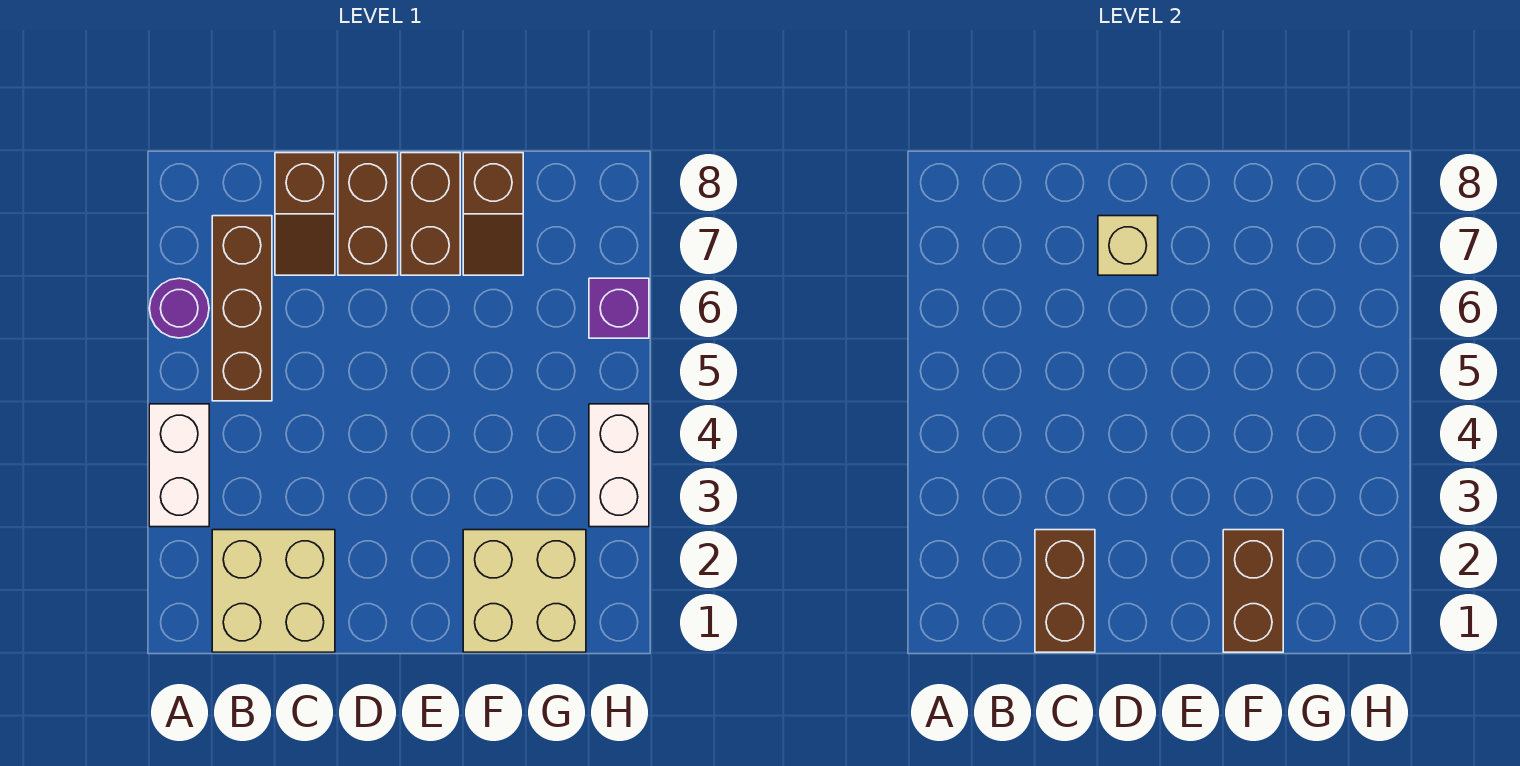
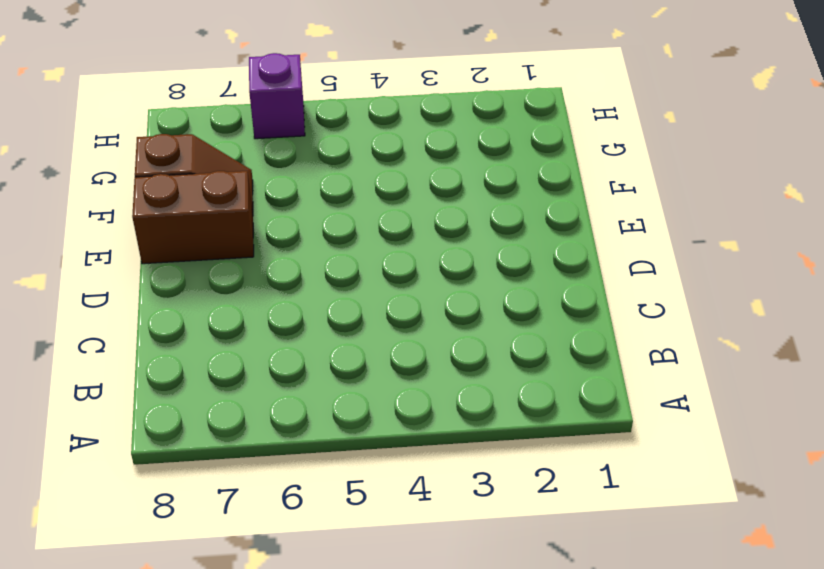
none -> white brick A3:A4 level 1
none -> purple round brick A6 level 1
none -> tan brick B1:C2 level 1

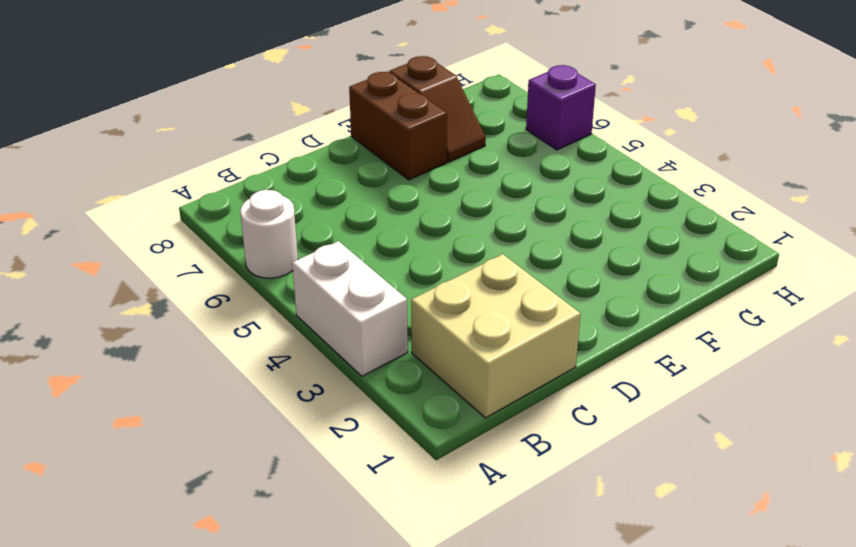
white round brick A6 level 1 -> purple round brick A6 level 1
none -> brown brick B5:B7 level 1
none -> brown slope C7:C8 level 1 top 8
none -> brown brick D7:D8 level 1

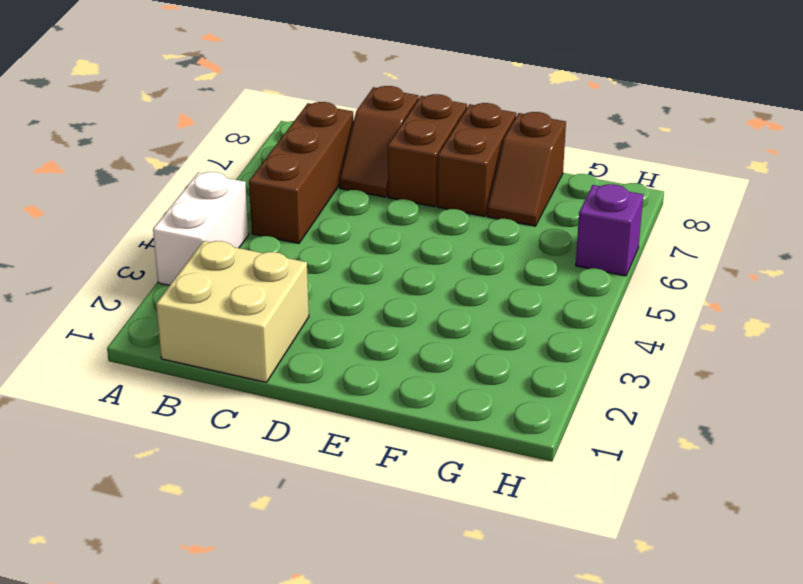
none -> purple round brick A6 level 1
none -> tan brick F1:G2 level 1
none -> white brick H3:H4 level 1

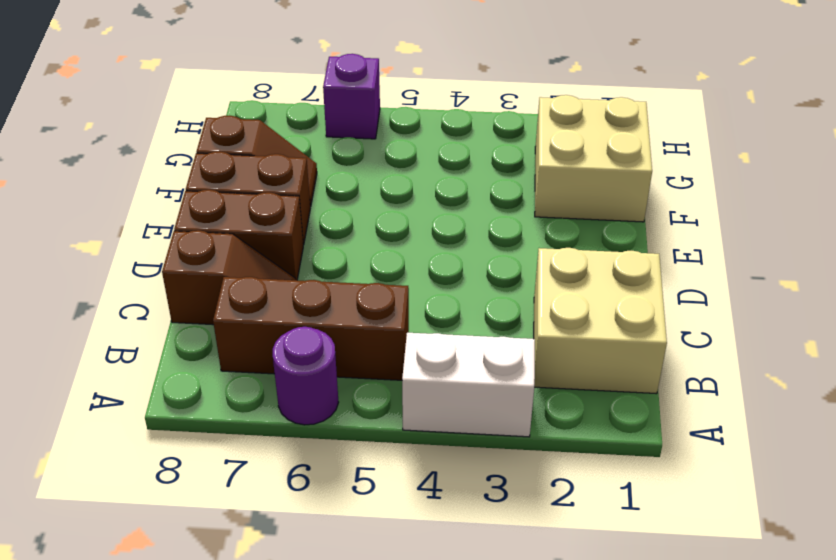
none -> white brick H3:H4 level 1
none -> brown brick C1:C2 level 2
none -> tan brick D7 level 2

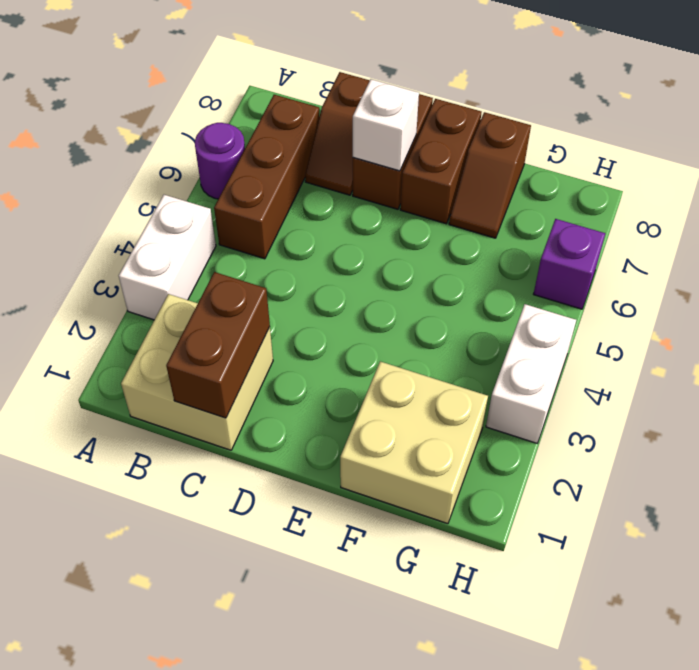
white brick D7 level 2 -> tan brick D7 level 2
none -> brown brick F1:F2 level 2

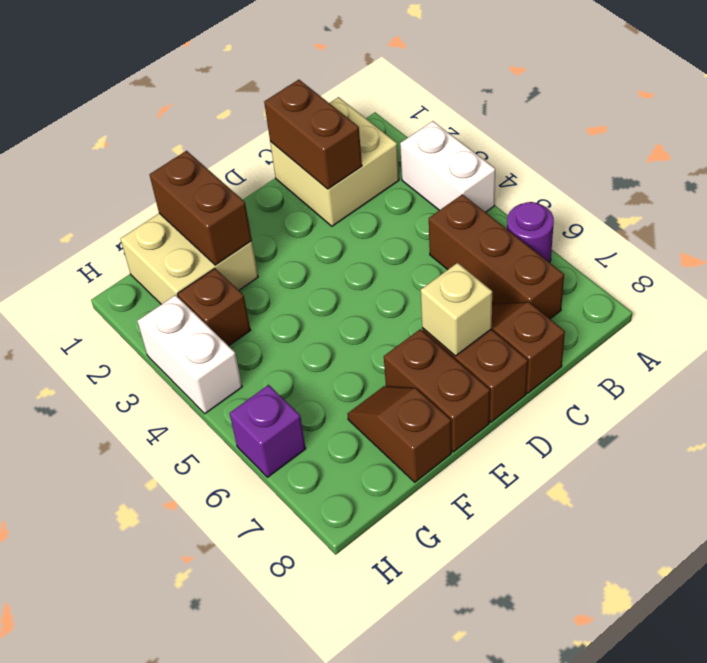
brown brick G3 level 1 -> none

